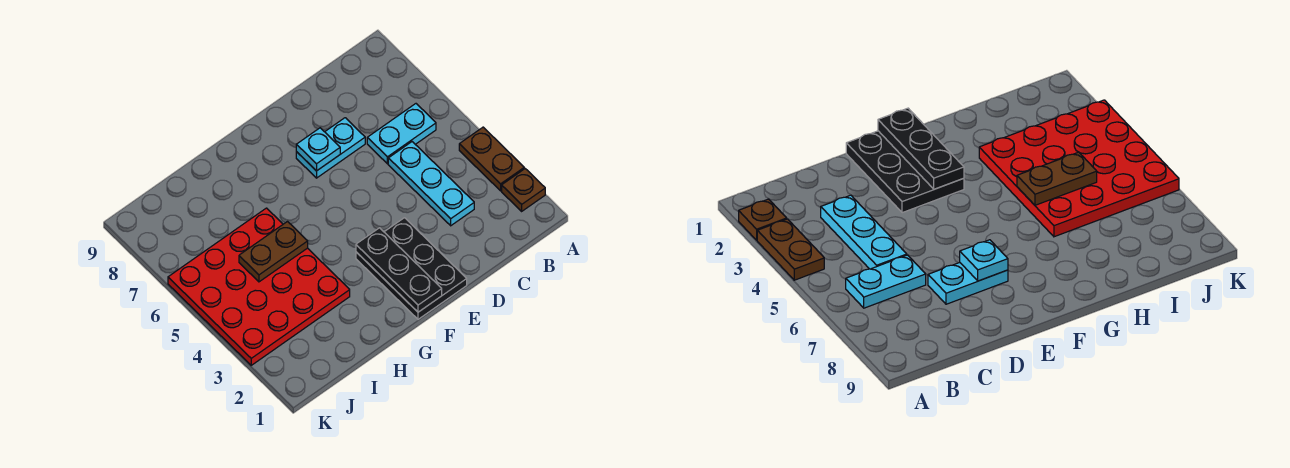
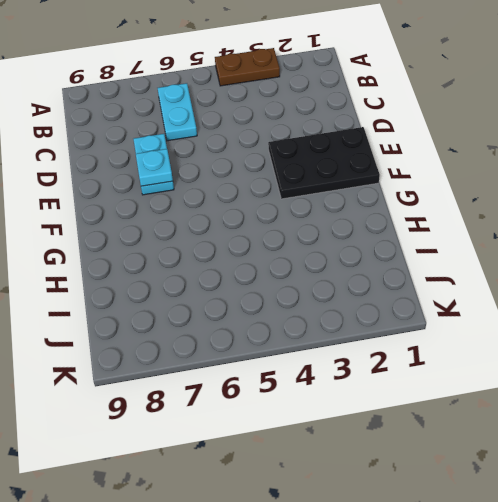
none -> brown plate A2 level 1
none -> cyan plate C3:C5 level 1

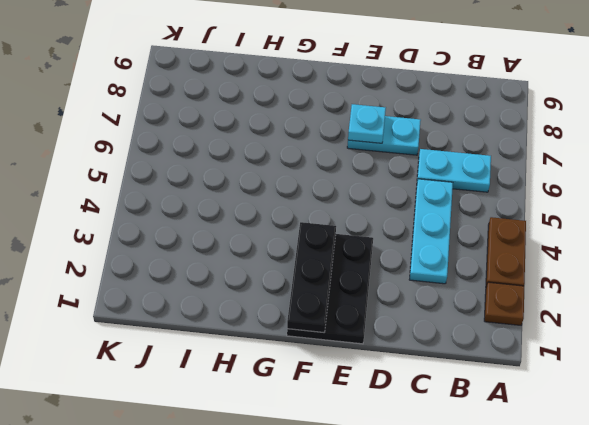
none -> red plate H3:K6 level 1
none -> brown plate H5:I5 level 2

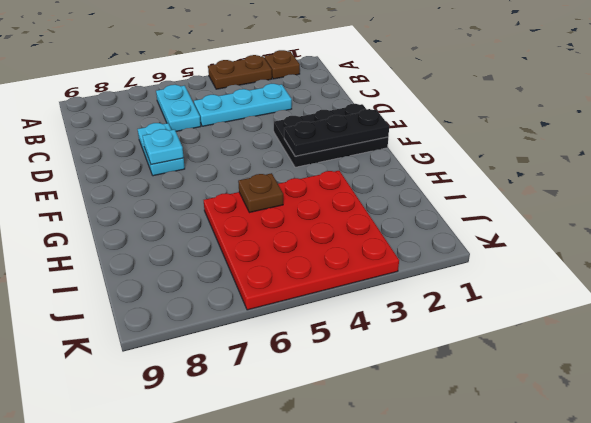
brown plate H5 level 2 -> brown plate H5:I5 level 2

